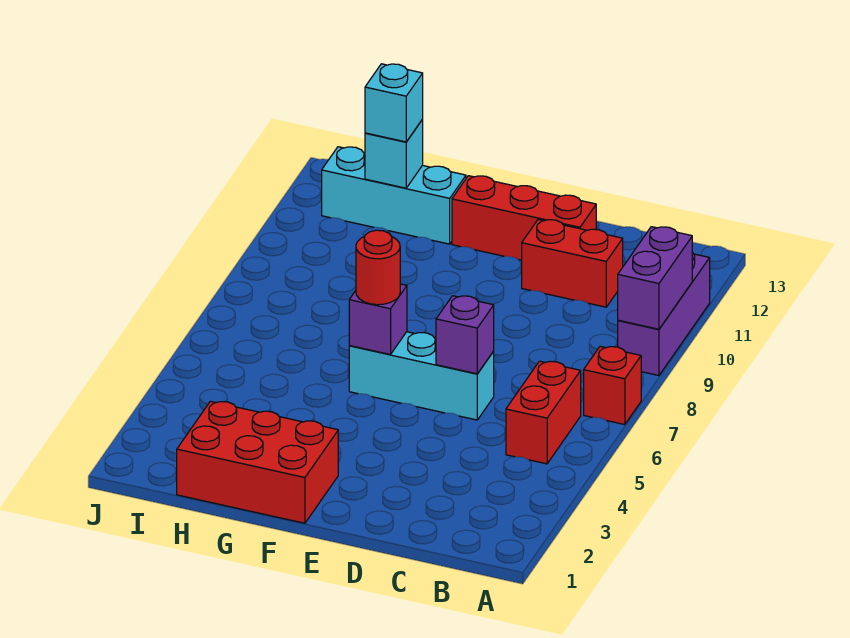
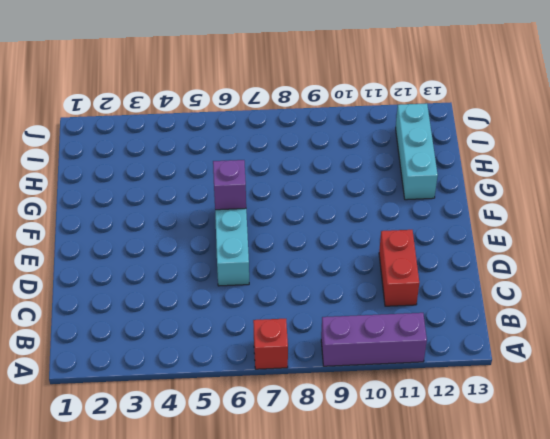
none -> red brick B5:B6 level 1
none -> red brick D12:F12 level 1
none -> red brick F1:H2 level 1

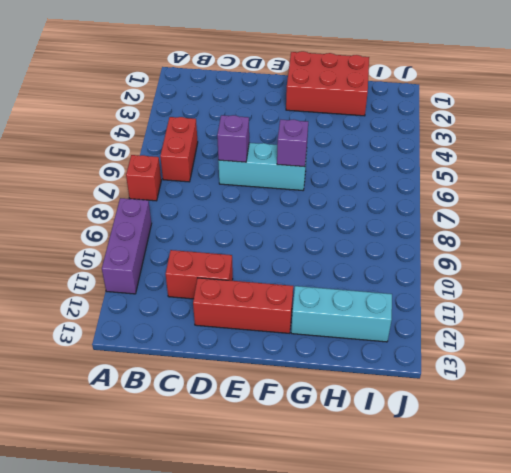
none -> purple brick A9:A10 level 2
none -> cyan brick H12 level 2
none -> red round brick F6 level 3

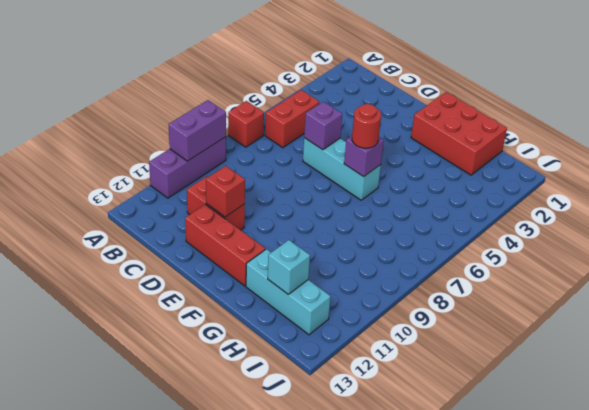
red brick D11 level 2 -> none
none -> cyan brick H12 level 3

